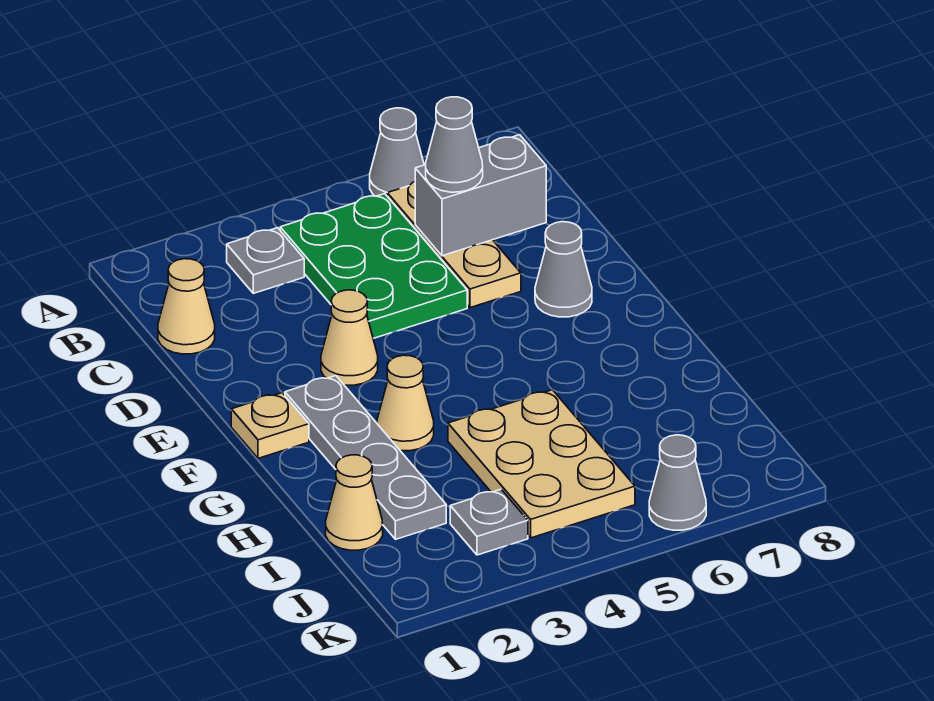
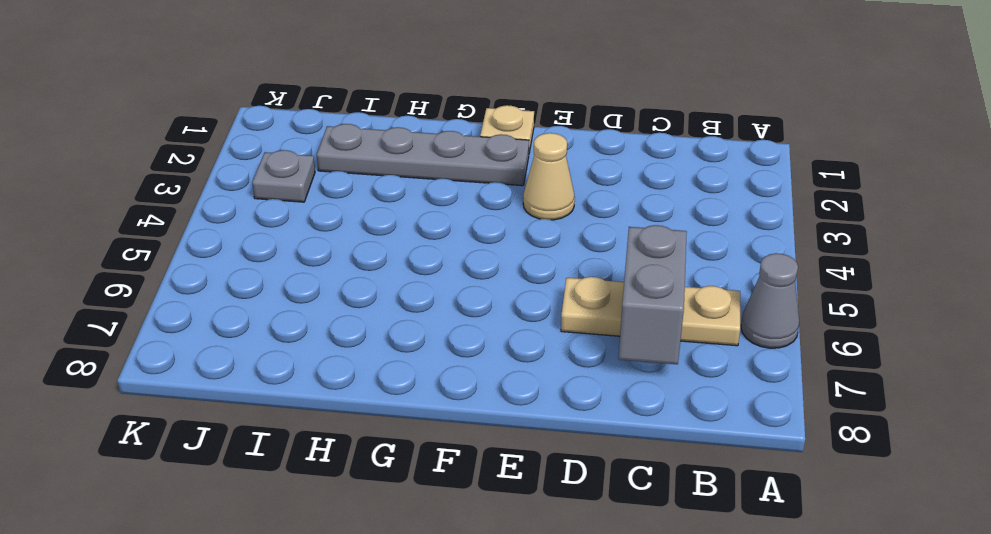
none -> grey plate B3 level 1
none -> green plate B4:D5 level 1
none -> tan cone C1 level 1

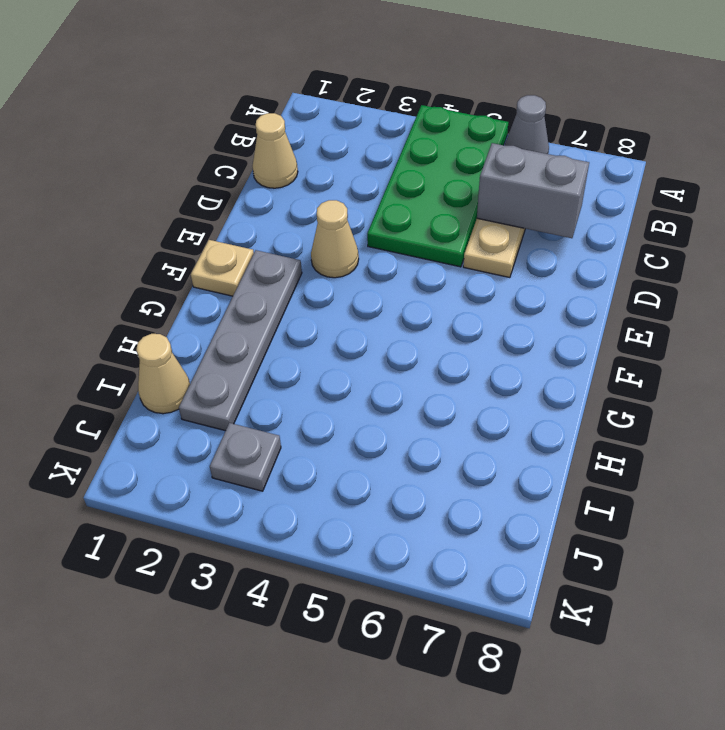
green plate A4:D5 level 1 -> green plate B4:D5 level 1
none -> grey plate B3 level 1
none -> grey cone E7 level 1
none -> tan cone G3 level 1

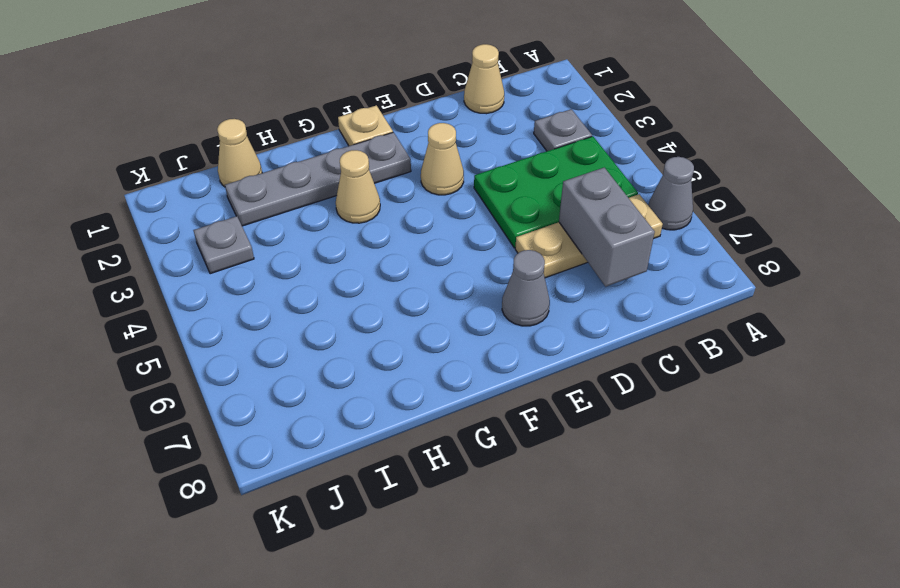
none -> tan plate H4:J5 level 1
none -> grey cone K6 level 1
none -> grey cone C6 level 3

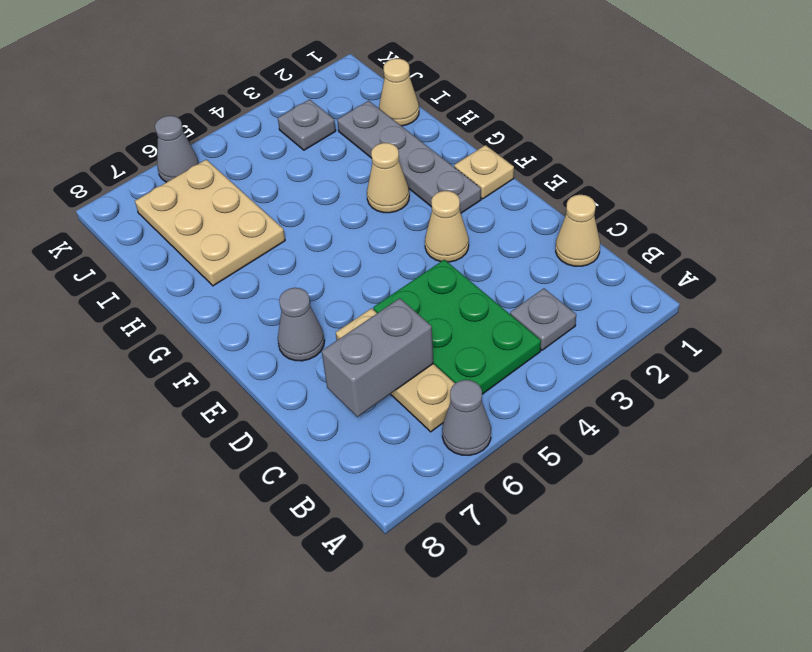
tan plate H6:J7 level 1 -> tan plate H4:J5 level 1
none -> grey cone C6 level 3

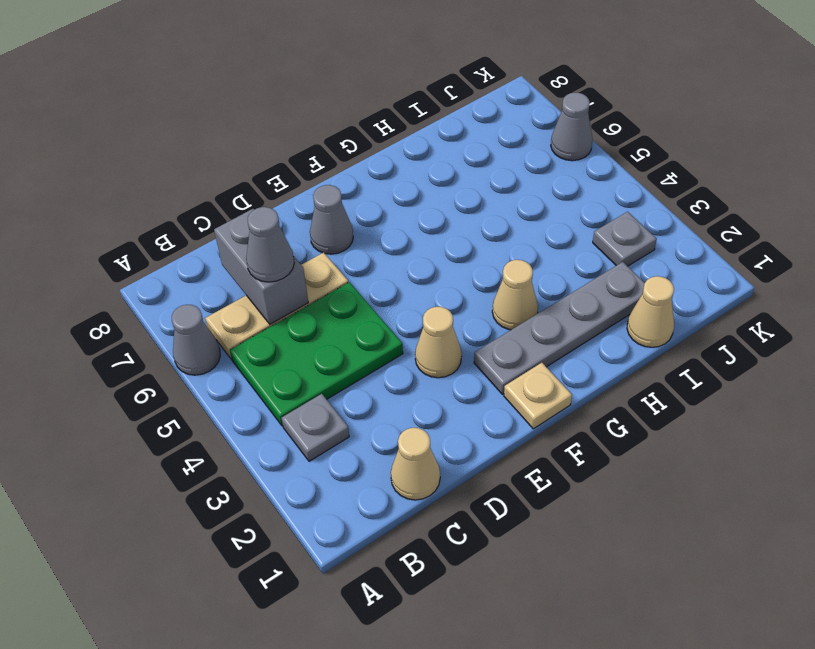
none -> tan plate H4:J5 level 1

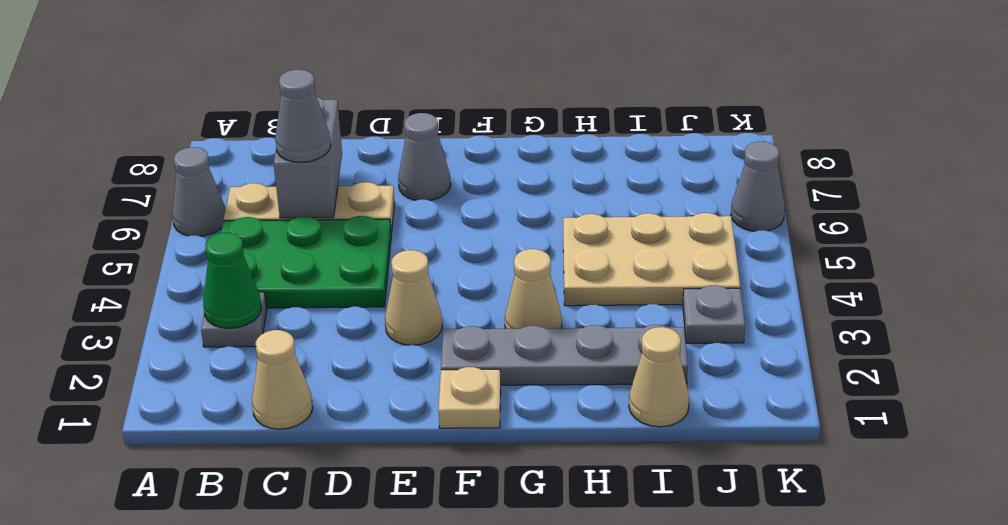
green cone B3 level 2 -> none

